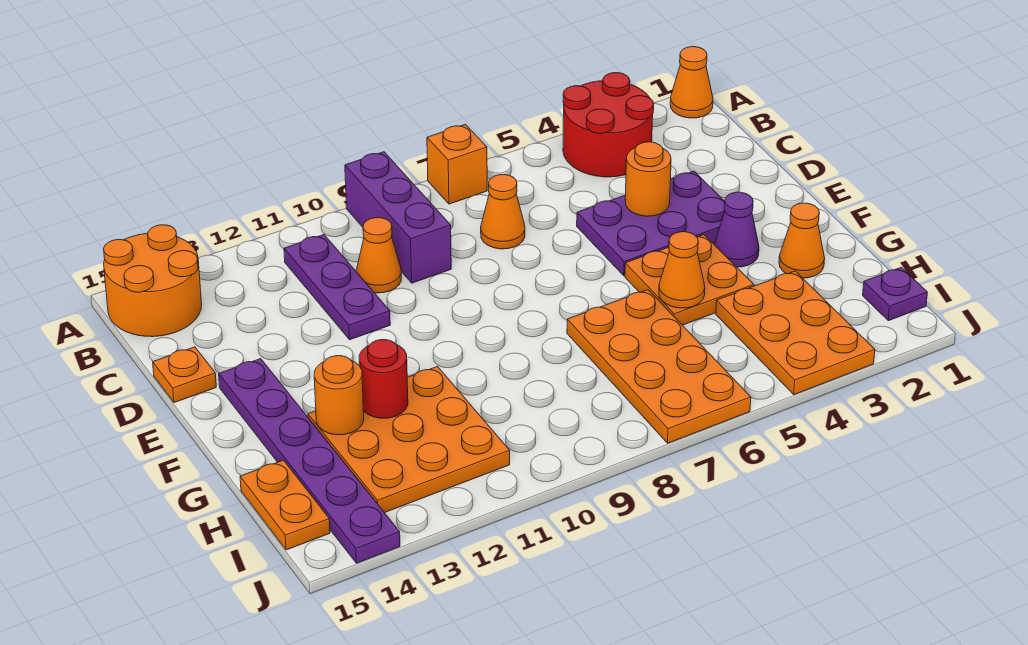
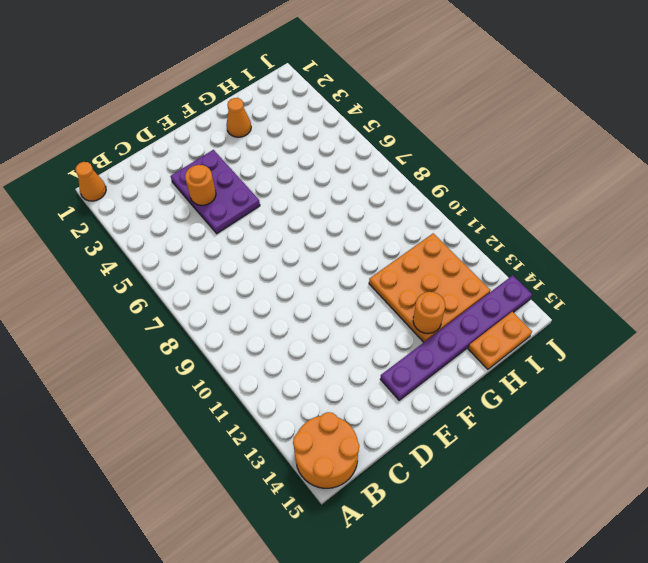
none -> red round brick A3:B4 level 1
none -> orange brick A7 level 1
none -> purple brick A9:C9 level 1

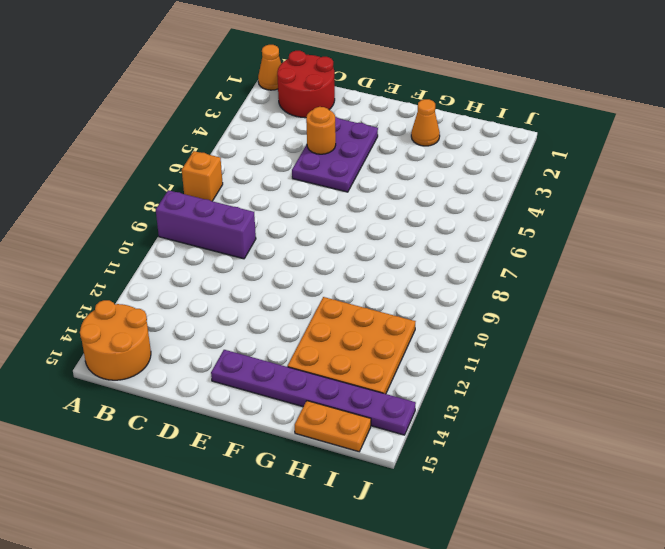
red round brick B1:C2 level 1 -> red round brick A3:B4 level 1
none -> purple plate B11:D11 level 1
none -> orange cone C7 level 1
none -> orange cone C10 level 1

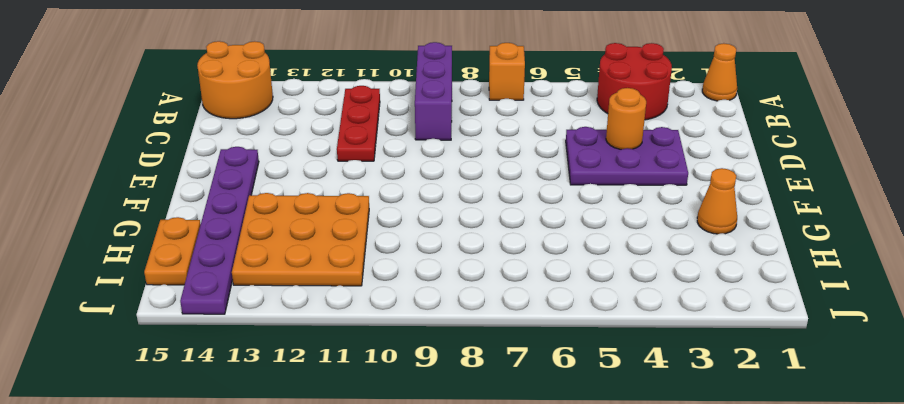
red plate B11:D11 level 1 -> purple plate B11:D11 level 1
none -> orange cone C7 level 1
none -> orange cone C10 level 1
none -> orange plate D15 level 1

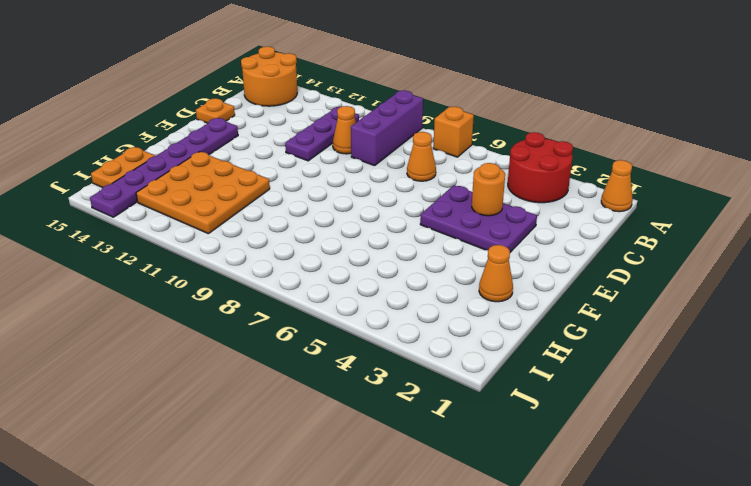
none -> purple cone F3 level 1
none -> orange plate F4:G5 level 1
none -> orange plate G6:J7 level 1

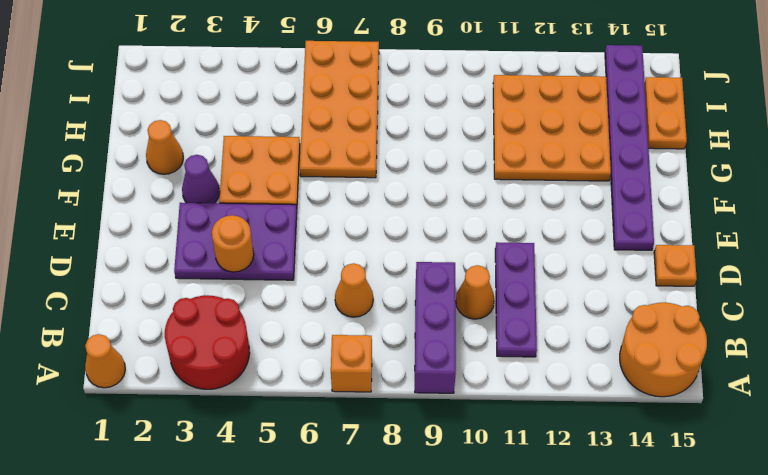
none -> orange plate H3:J4 level 1
none -> purple plate I1 level 1
none -> orange cone G5 level 2

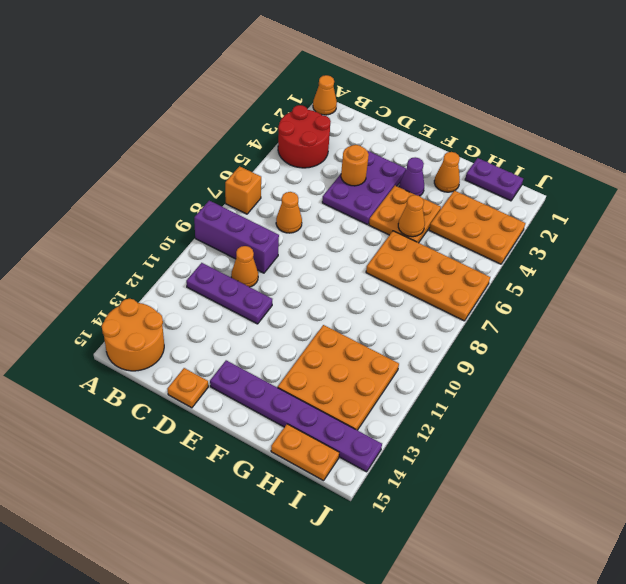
purple plate H1:I1 level 1 -> purple plate I1 level 1
none -> red round brick G12 level 2
none -> orange round brick G13 level 2

